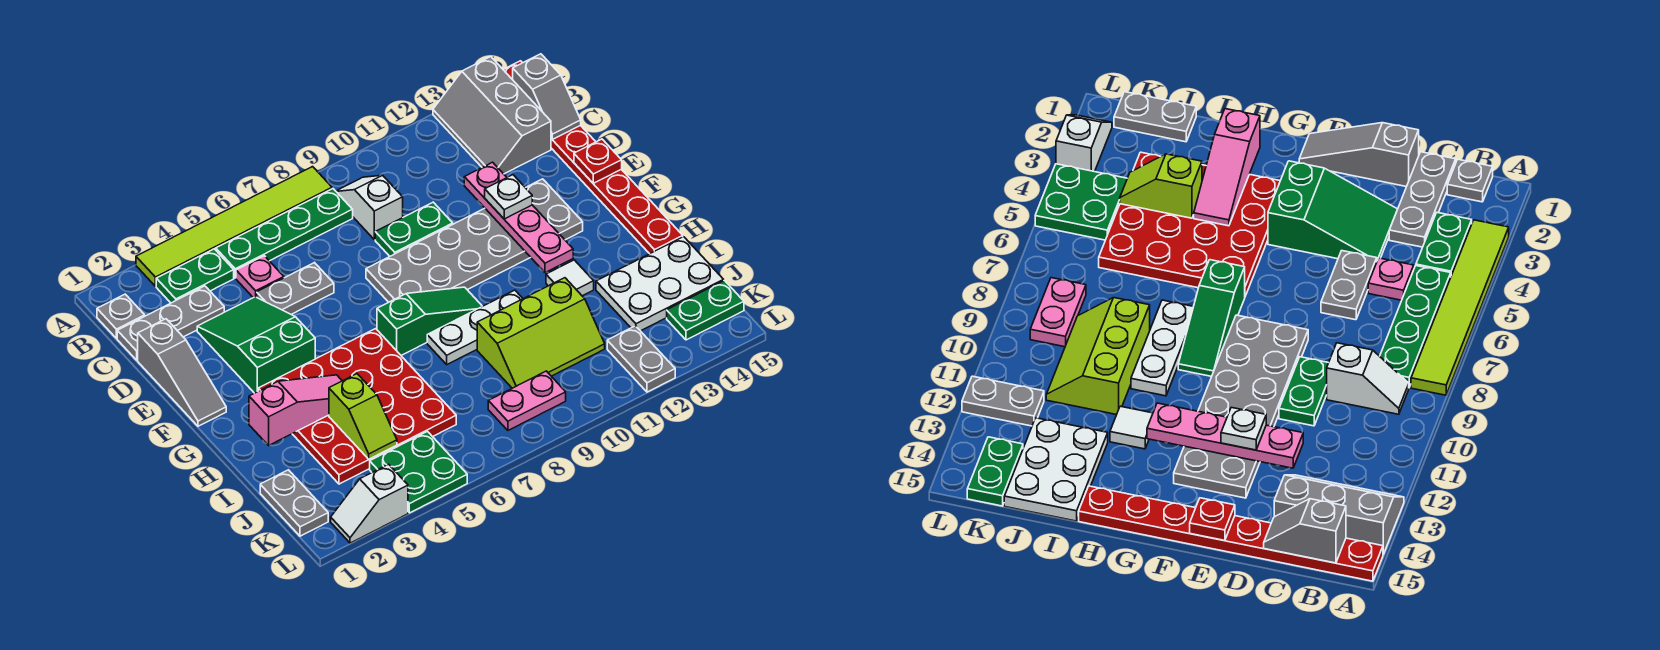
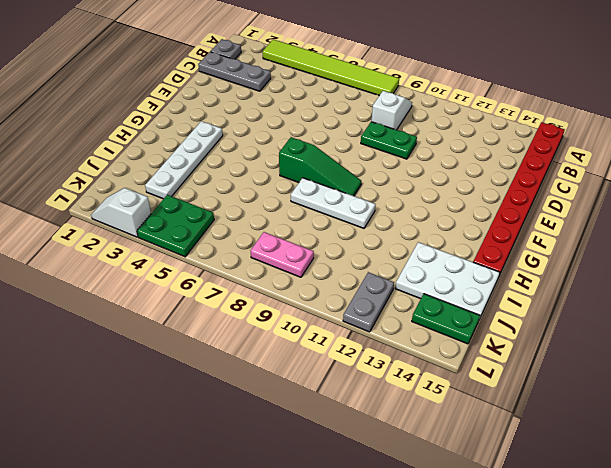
white plate G3:J3 level 1 -> red plate G3:J6 level 1
none -> grey slope A13:C14 level 1 top 14
none -> green plate B3:B4 level 1
none -> green plate B5:B8 level 1
none -> pink plate C5 level 1

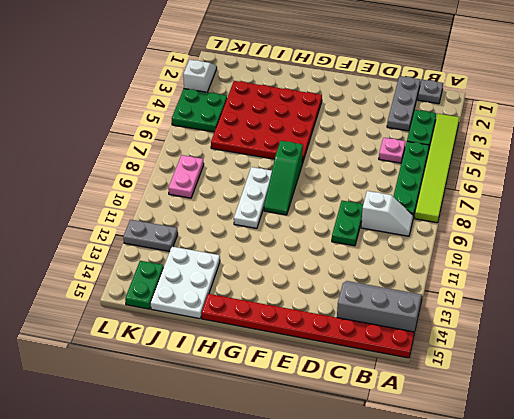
none -> grey slope D1:F1 level 1 top D
none -> green slope D3:F4 level 1 top F
none -> grey plate D5:D6 level 1
none -> grey plate E8:F13 level 1

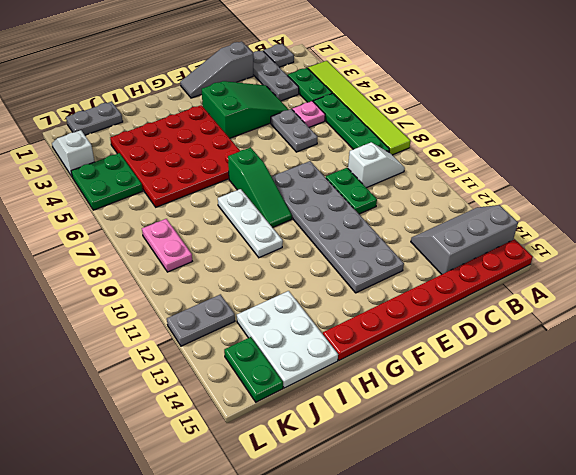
none -> white tile H12 level 1
none -> lime slope I9:J11 level 1 top I
none -> grey slope B15:C15 level 2 top B
none -> pink plate D12:G12 level 2

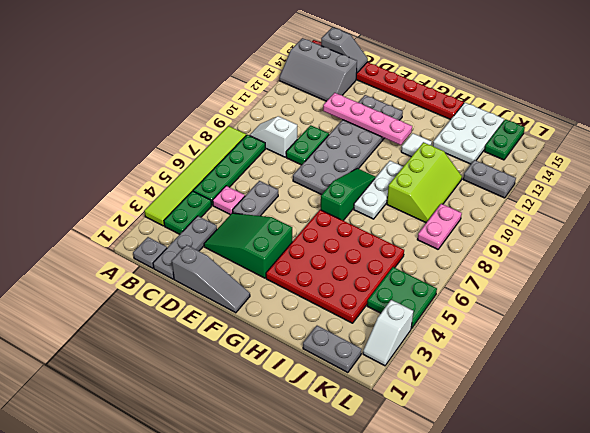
none -> red plate E15 level 2
none -> pink slope H2:H4 level 2 top 2
none -> lime slope I4:J4 level 2 top I
none -> white plate E12 level 3

